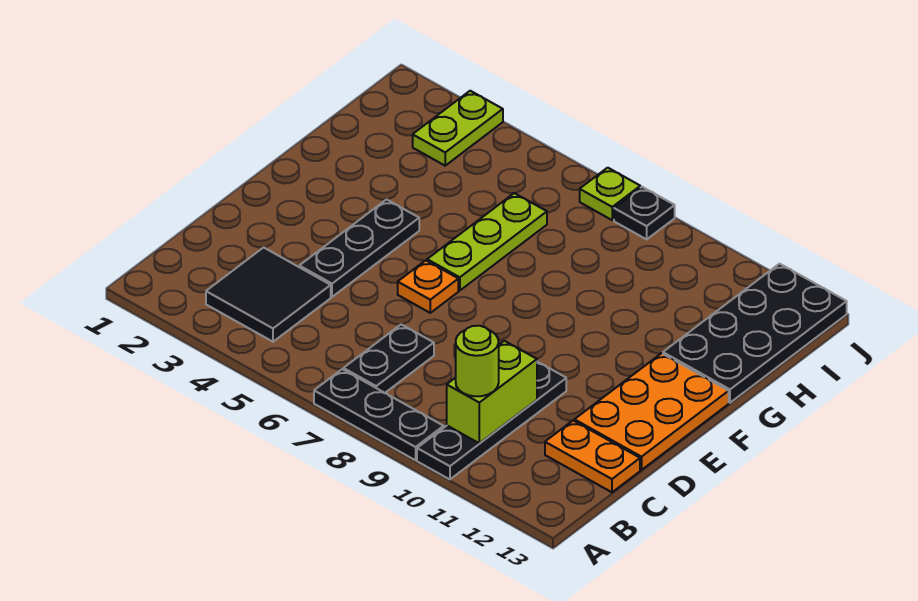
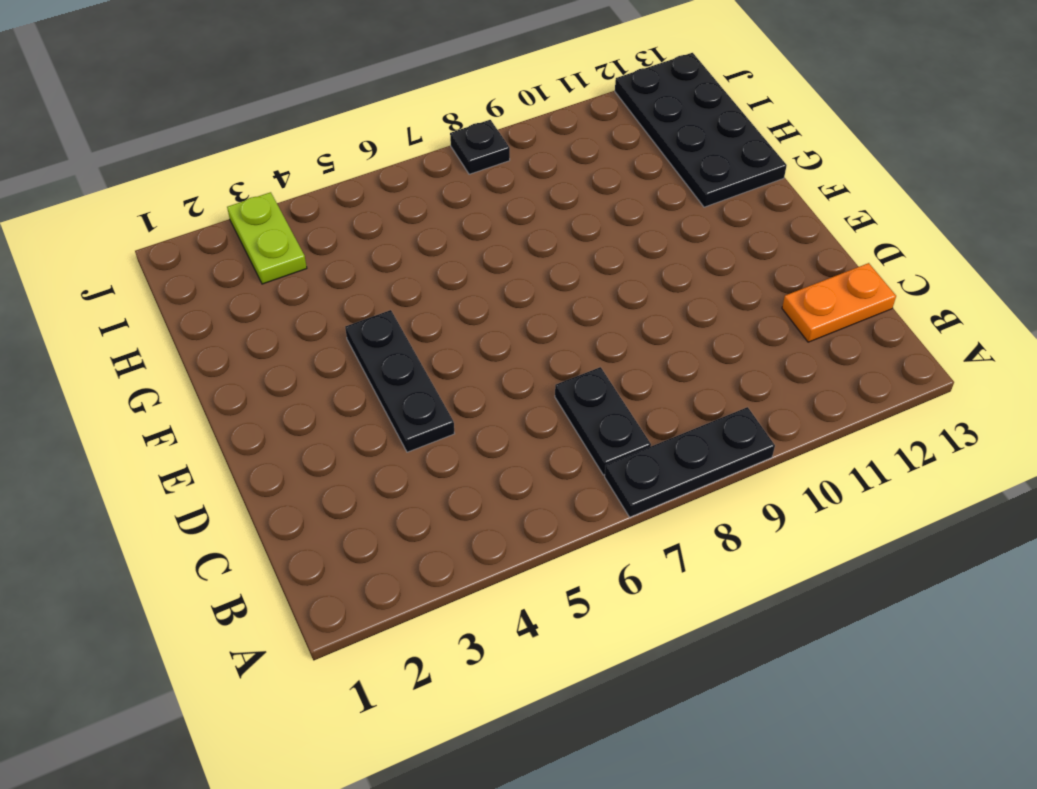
none -> black plate A10:D10 level 1
none -> black tile B3:C4 level 1
none -> orange plate D12:F13 level 1

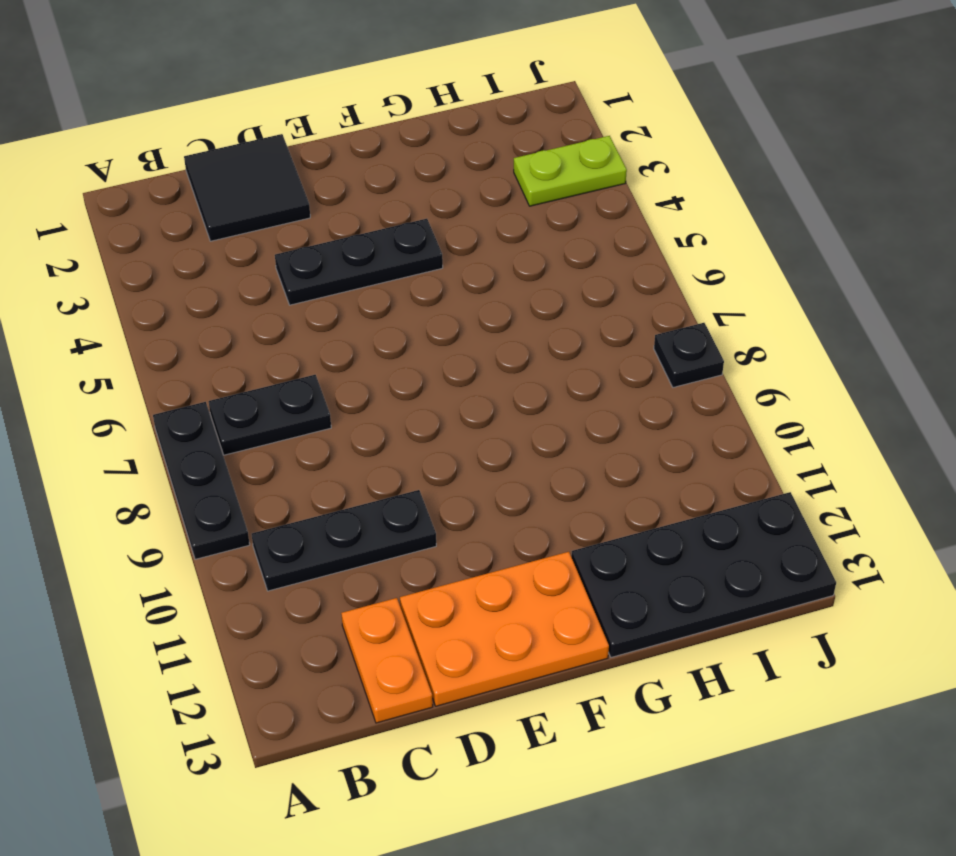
black plate B10:D10 level 1 -> black plate A10:D10 level 1
black tile C1:D2 level 1 -> black tile B3:C4 level 1
none -> orange plate E6 level 1
none -> lime plate F6:H6 level 1
none -> lime plate J7 level 1

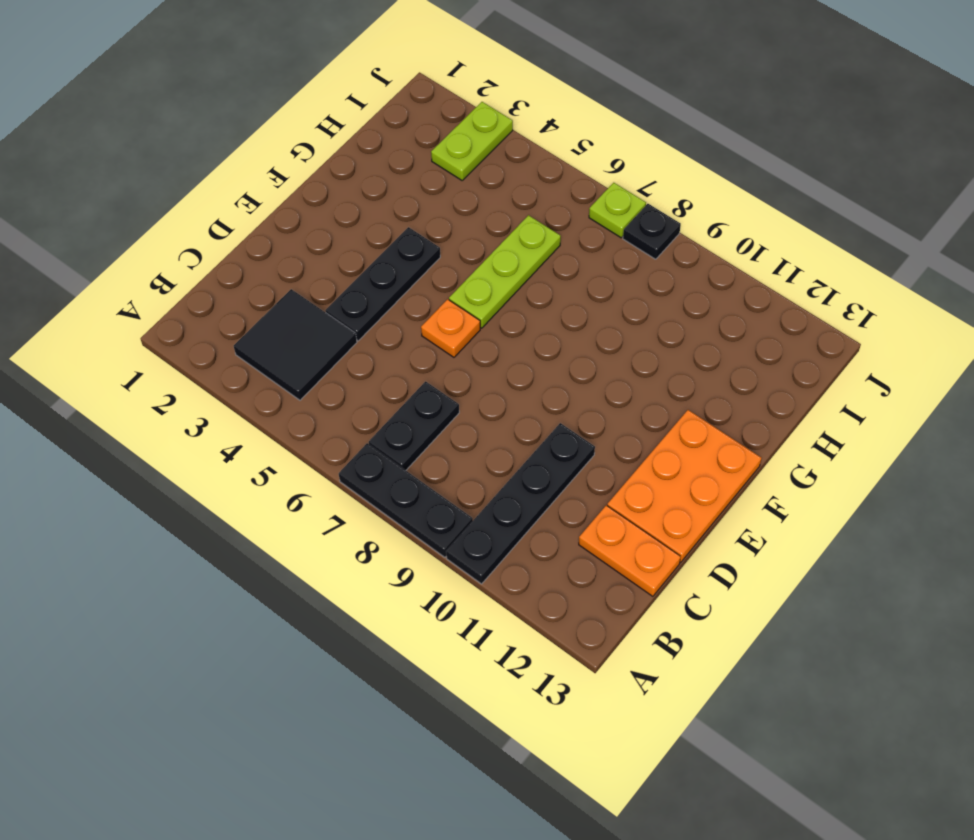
none -> black plate G12:J13 level 1
none -> lime brick B10:C10 level 2
none -> lime round brick B10 level 3

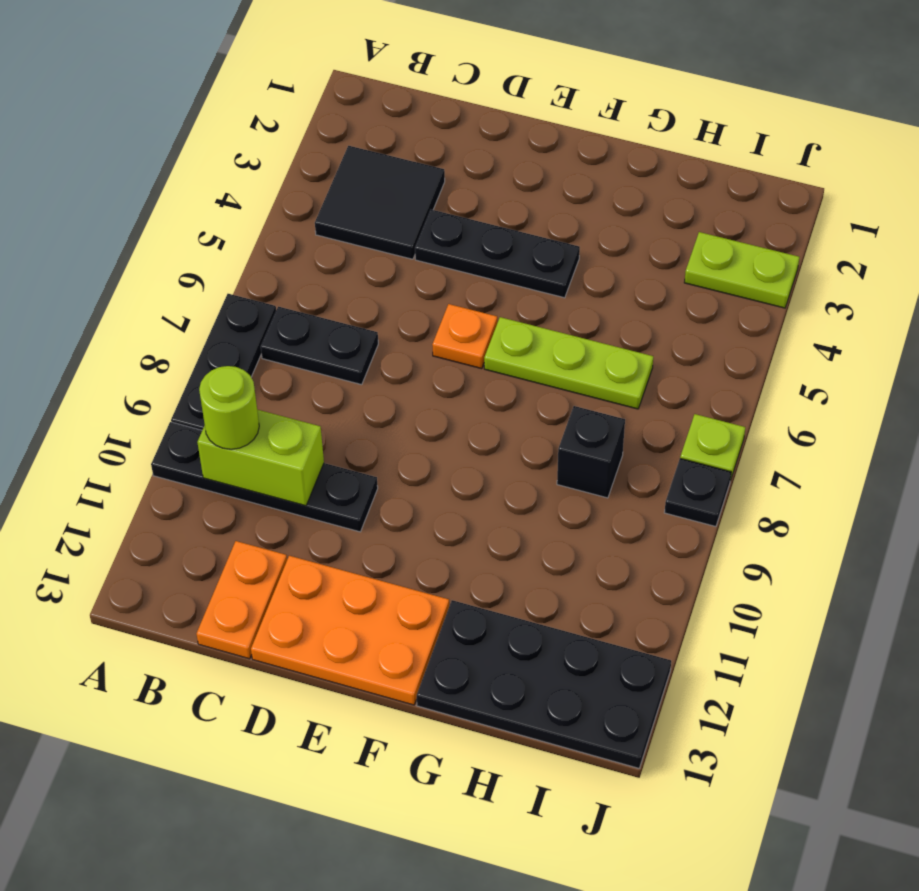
black brick H8 level 1 -> none

